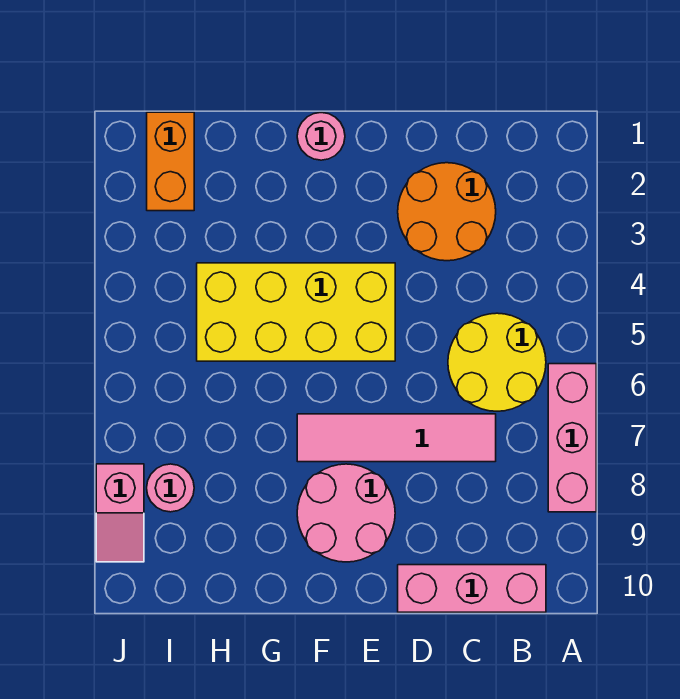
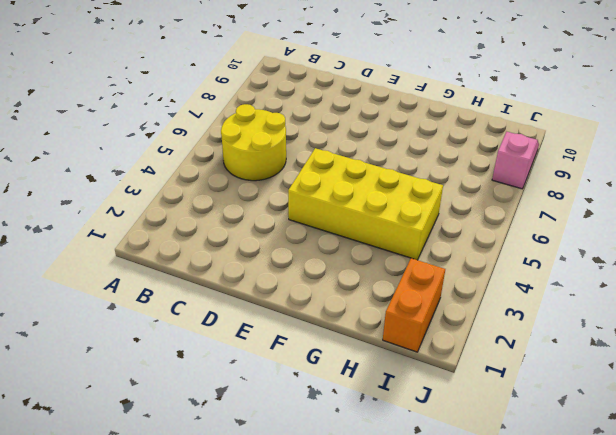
none -> pink brick A6:A8 level 1
none -> pink brick B10:D10 level 1

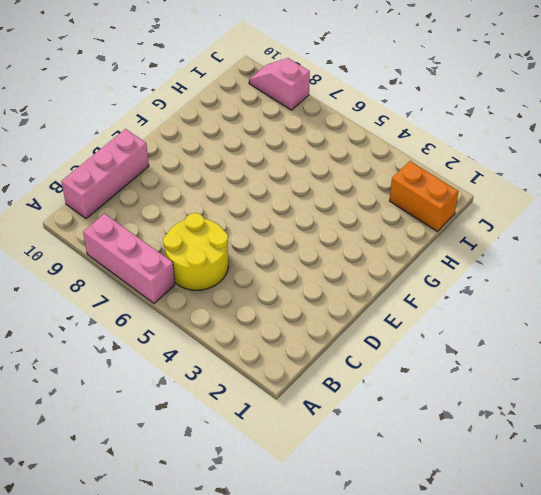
none -> orange round brick C2:D3 level 1
none -> pink tile C7:F7 level 1

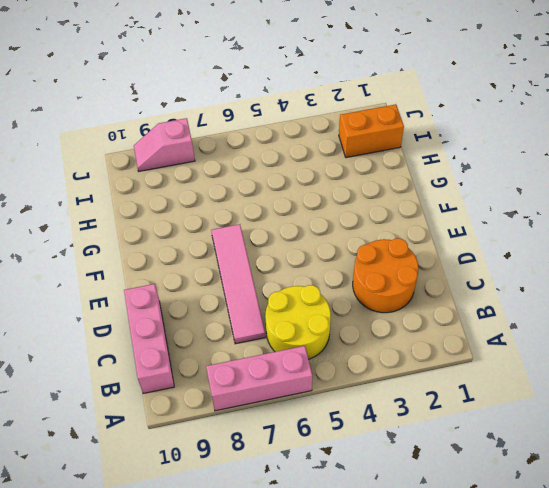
none -> yellow brick E4:H5 level 1
none -> pink round brick E8:F9 level 1

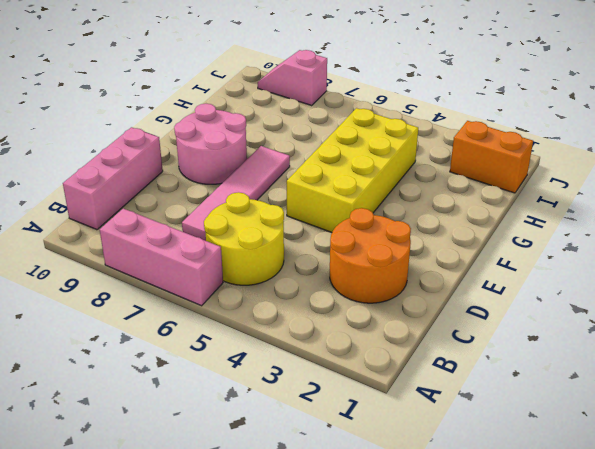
none -> pink round brick F1 level 1
none -> pink round brick I8 level 1

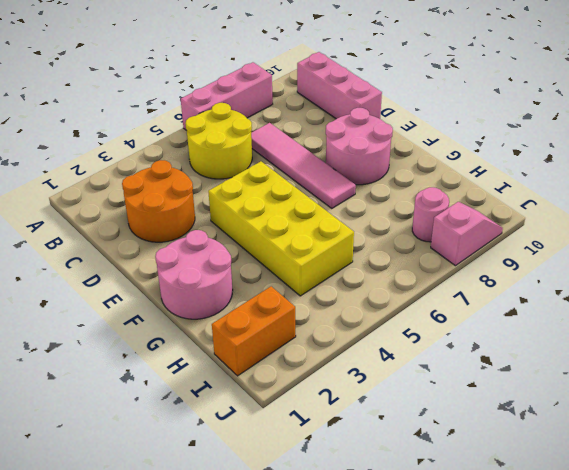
pink round brick F1:G2 level 1 -> pink round brick F1 level 1

